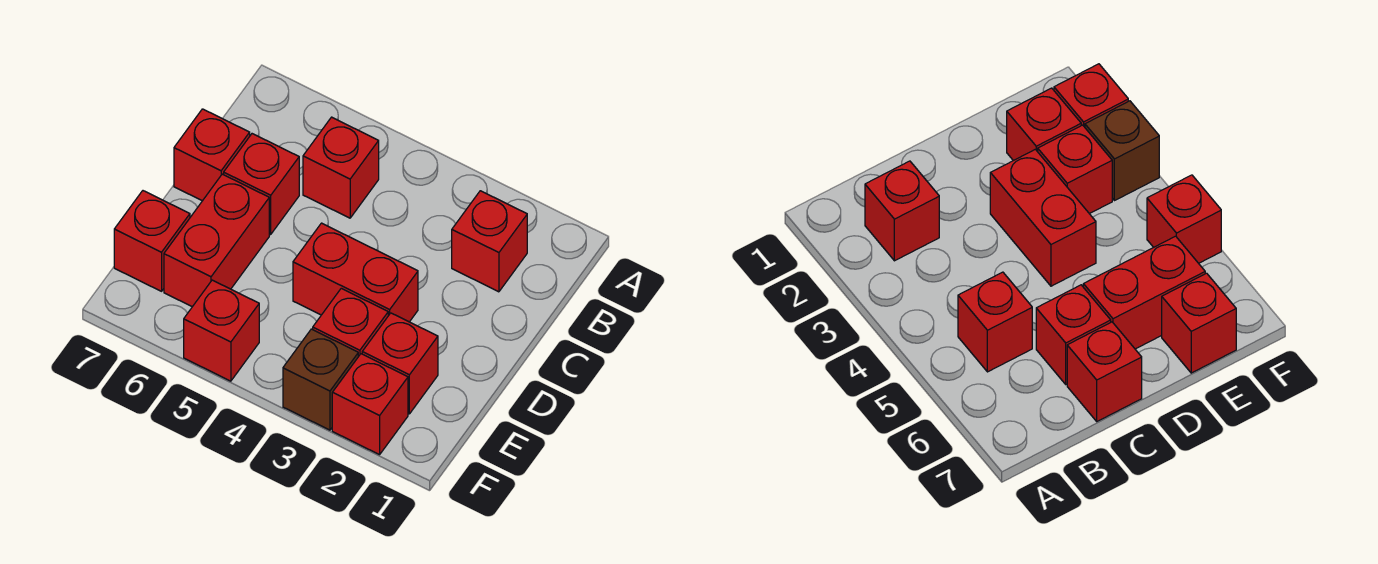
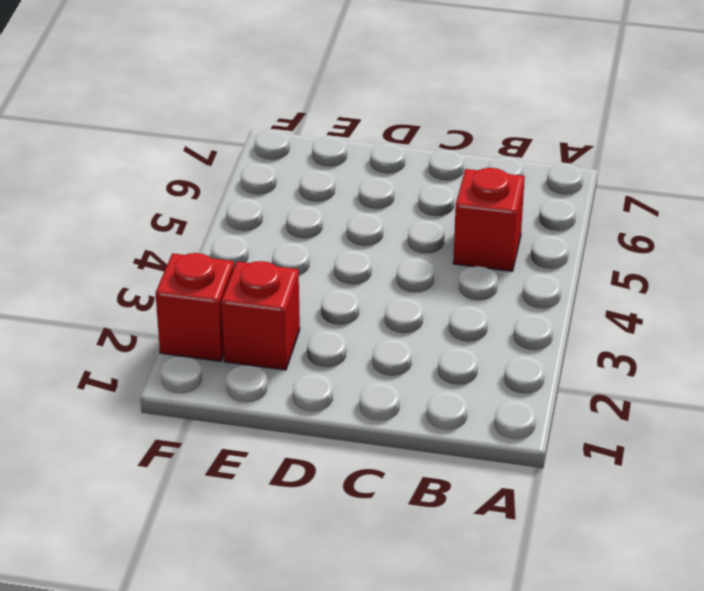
none -> red brick B2 level 1
none -> red brick C6 level 1
none -> red brick C7 level 1

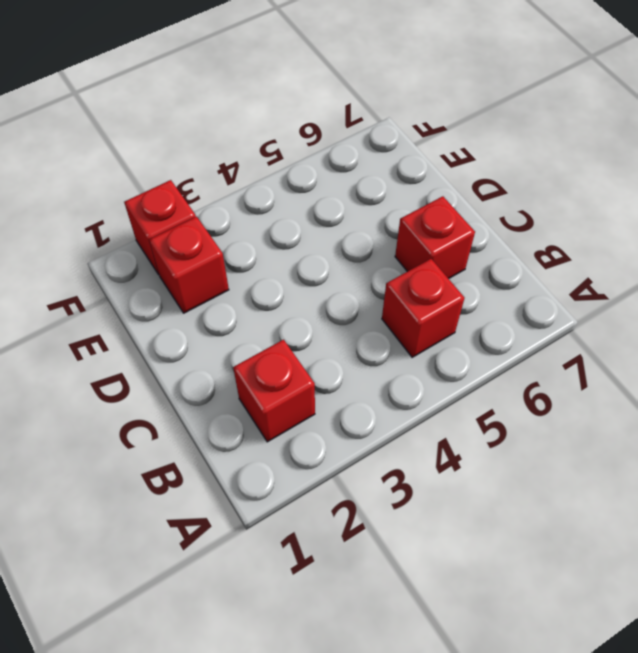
none -> red brick C7 level 1
none -> red brick D3:D4 level 1
none -> red brick D6:E6 level 1

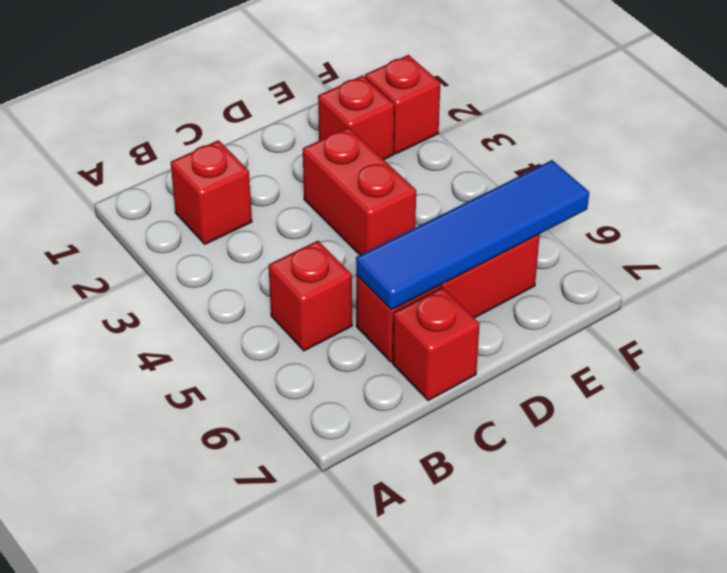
blue tile C6:F6 level 2 -> none
none -> red brick E3 level 1
none -> red brick E7 level 1
none -> brown brick F3 level 1

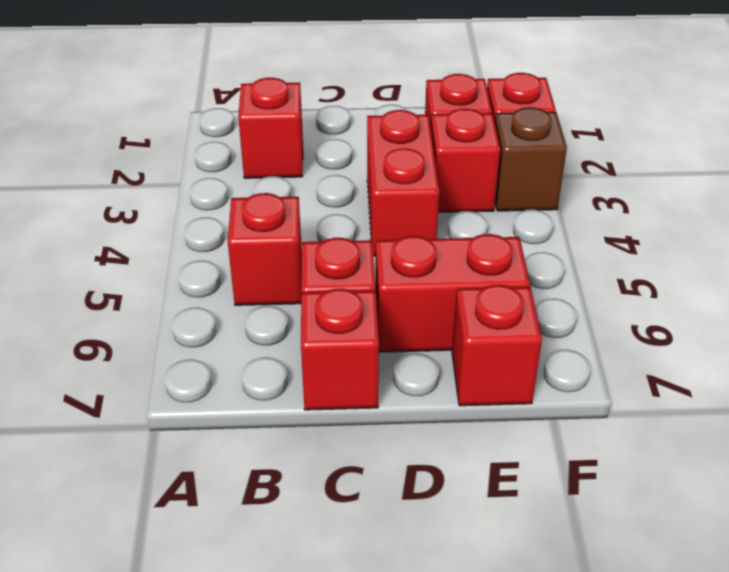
none -> red brick F5 level 1

